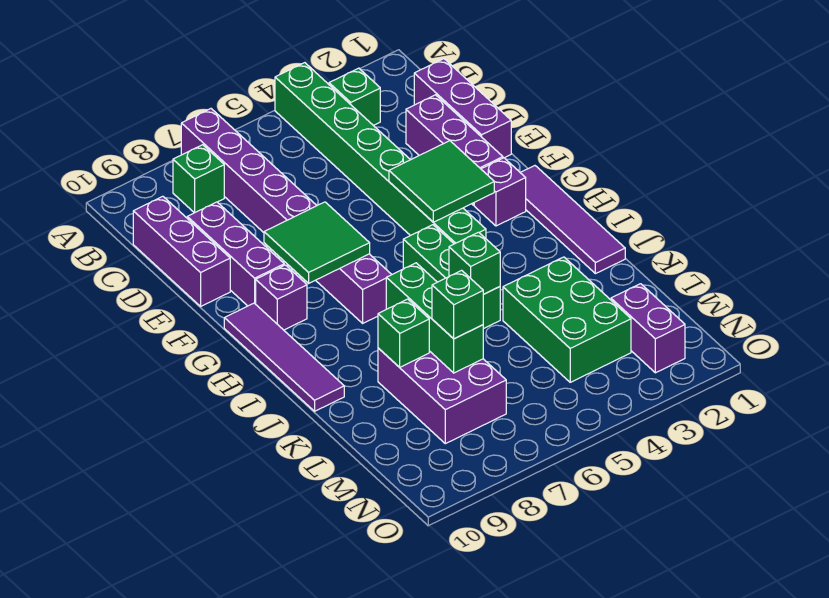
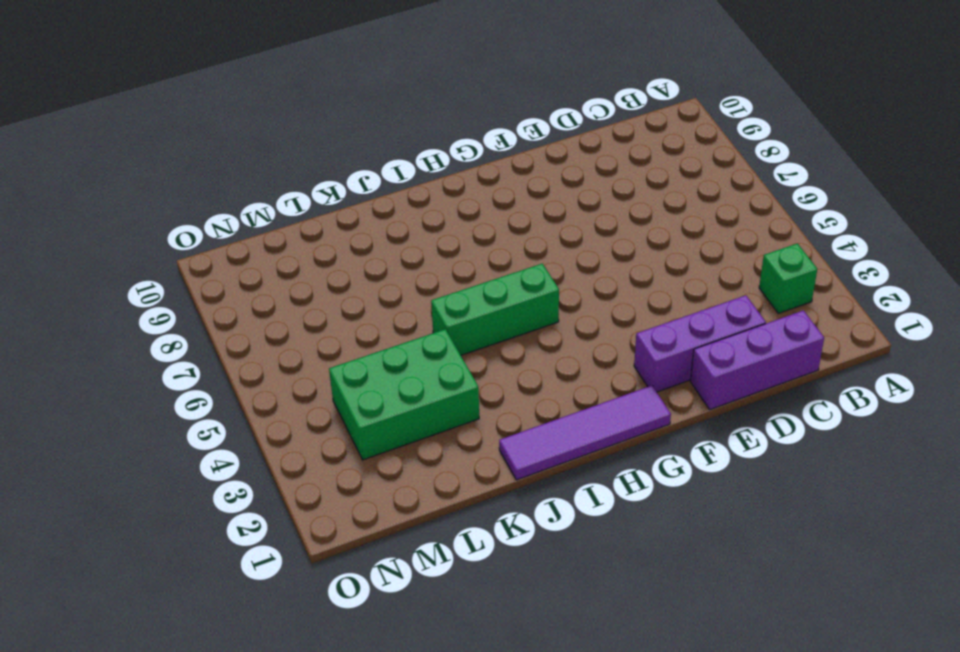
none -> green brick A4:H4 level 1
none -> purple brick A7:H7 level 1
none -> green brick B8 level 1

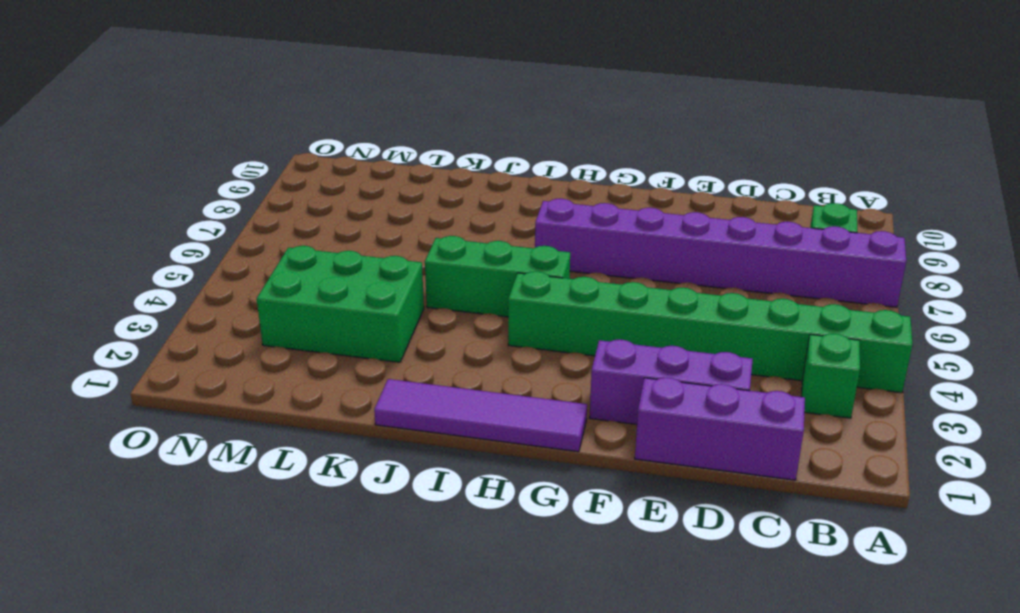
none -> purple brick C10:E10 level 1
none -> purple brick D9:F9 level 1
none -> purple brick G2 level 1

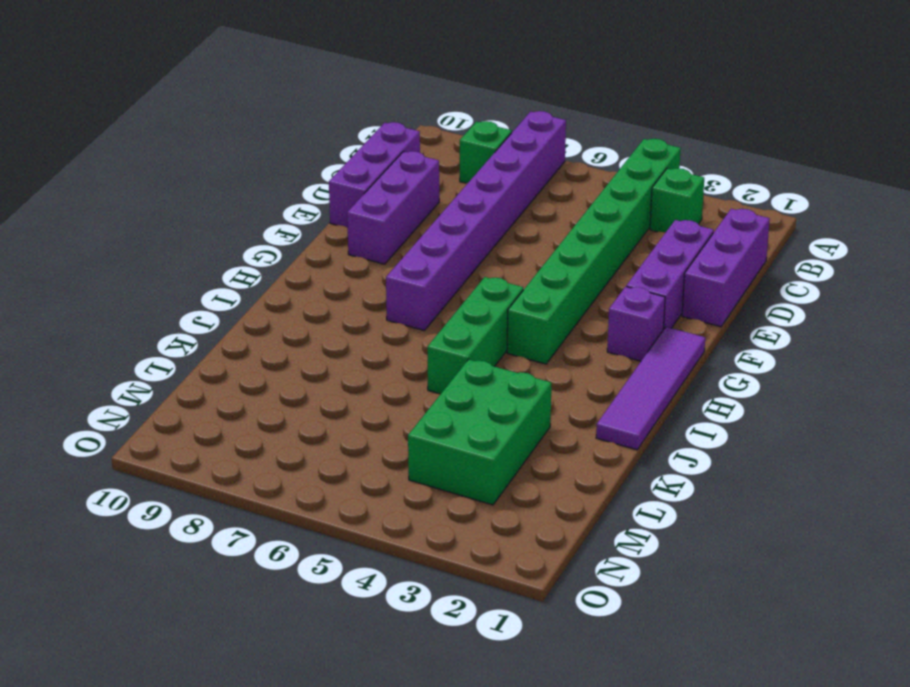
none -> purple brick G9 level 1
none -> purple tile G10:J10 level 1
none -> purple brick K7:M8 level 1

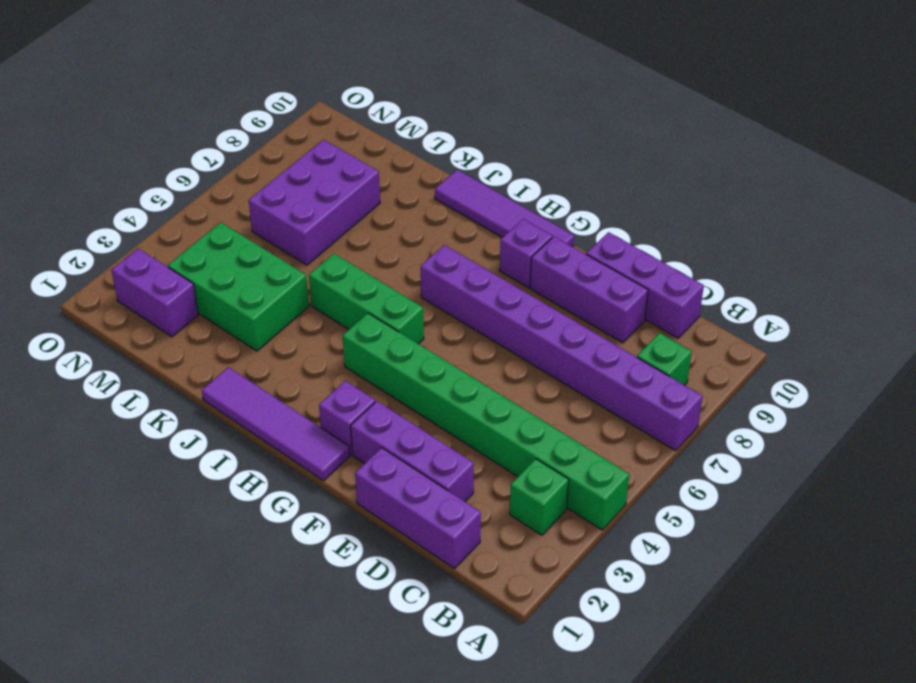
purple brick L6:M8 level 1 -> purple brick K7:M8 level 1
none -> green tile F3:G4 level 2
none -> green tile F7:G8 level 2
none -> green brick J5 level 2

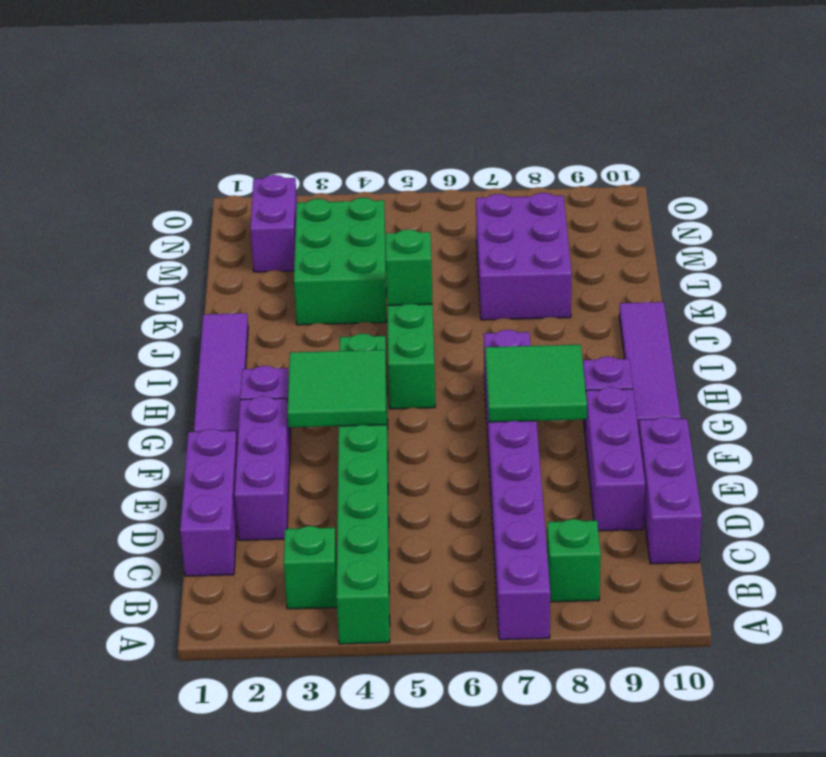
none -> green brick J7:L7 level 2
none -> green brick K8 level 2
none -> green brick L7 level 3

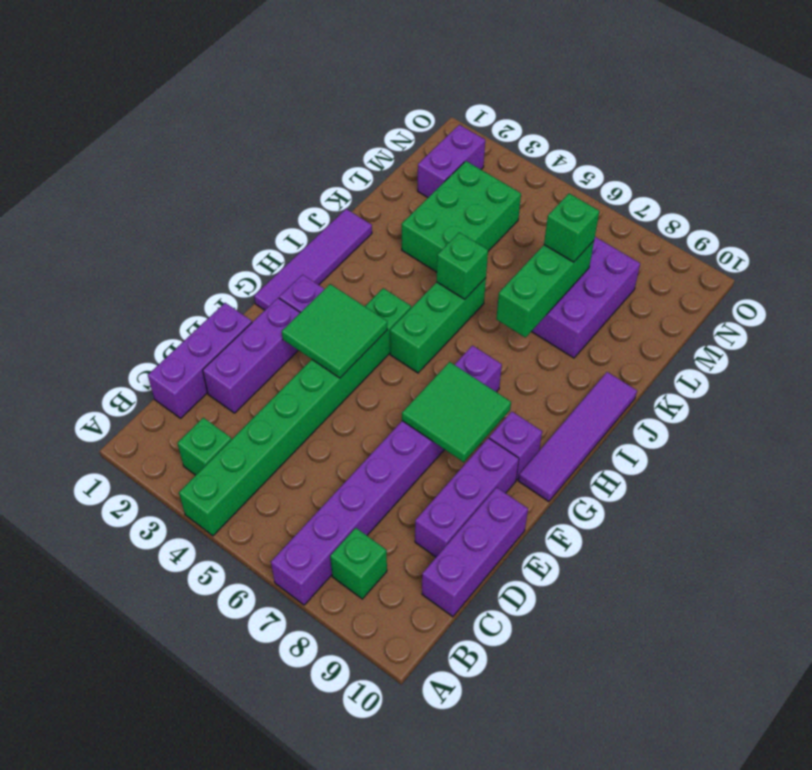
none -> green brick K8 level 2

